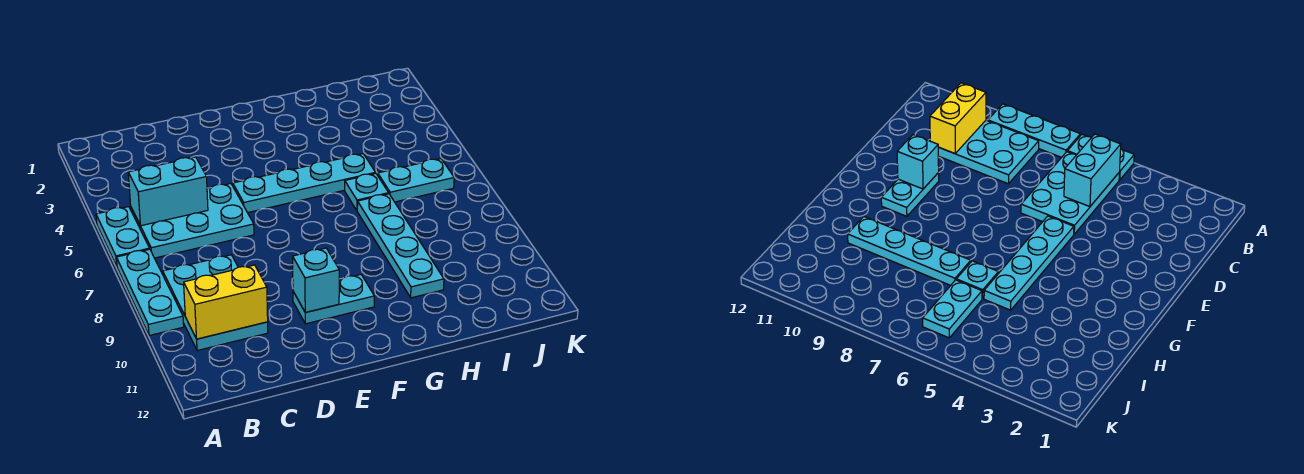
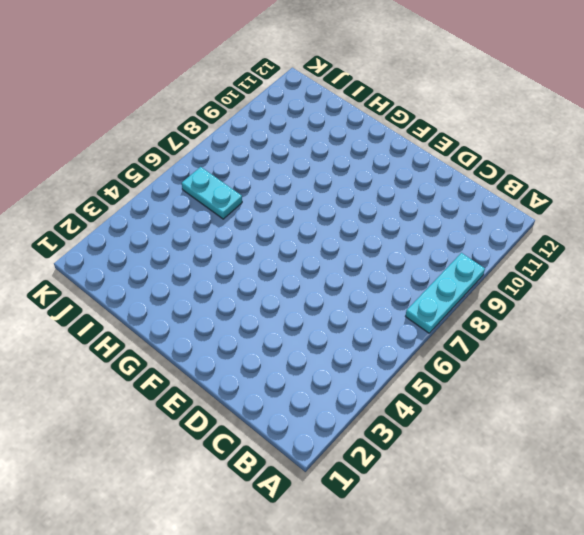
none -> cyan plate A5:A6 level 1
none -> cyan plate B5:D6 level 1
none -> cyan plate B8:C10 level 1

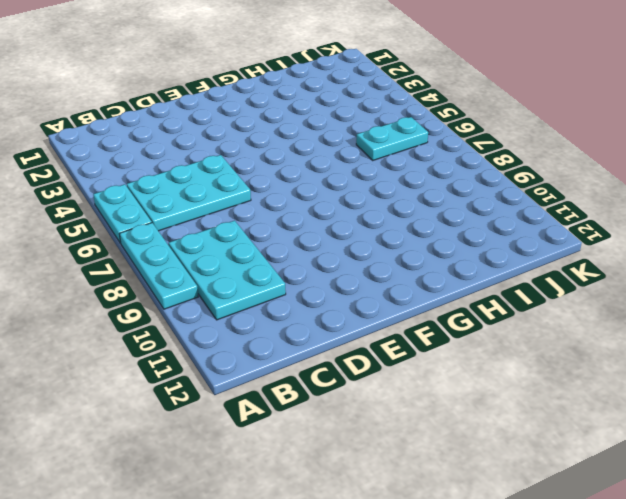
none -> cyan plate E5:H5 level 1
none -> cyan plate E10:F10 level 1
none -> cyan plate H6 level 1

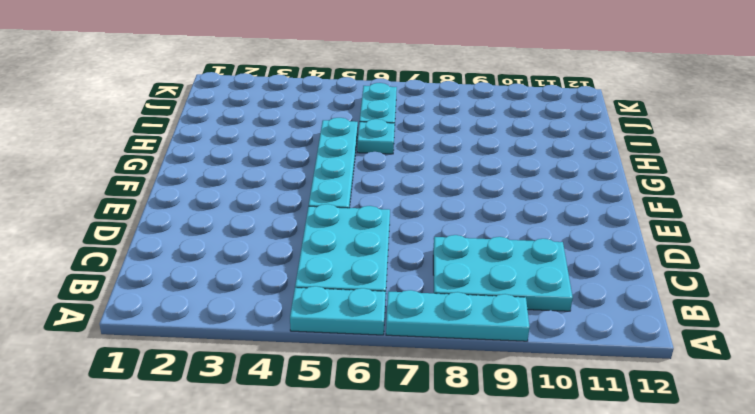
none -> cyan plate E10:F10 level 1
none -> cyan plate H7:H10 level 1
none -> cyan brick B5:C5 level 2

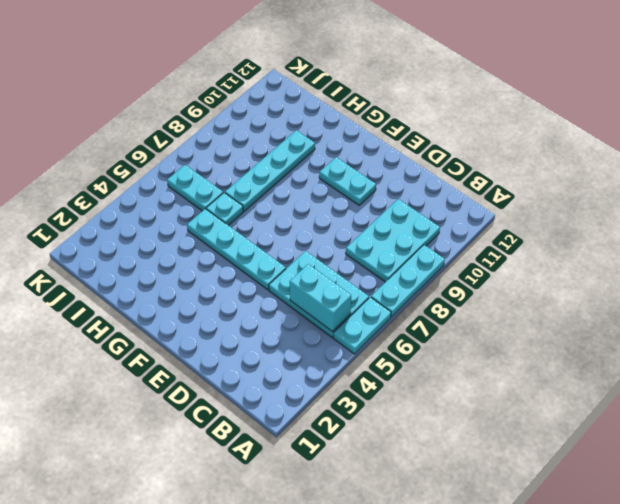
none -> yellow brick B10:C10 level 2
none -> cyan brick E10 level 2

